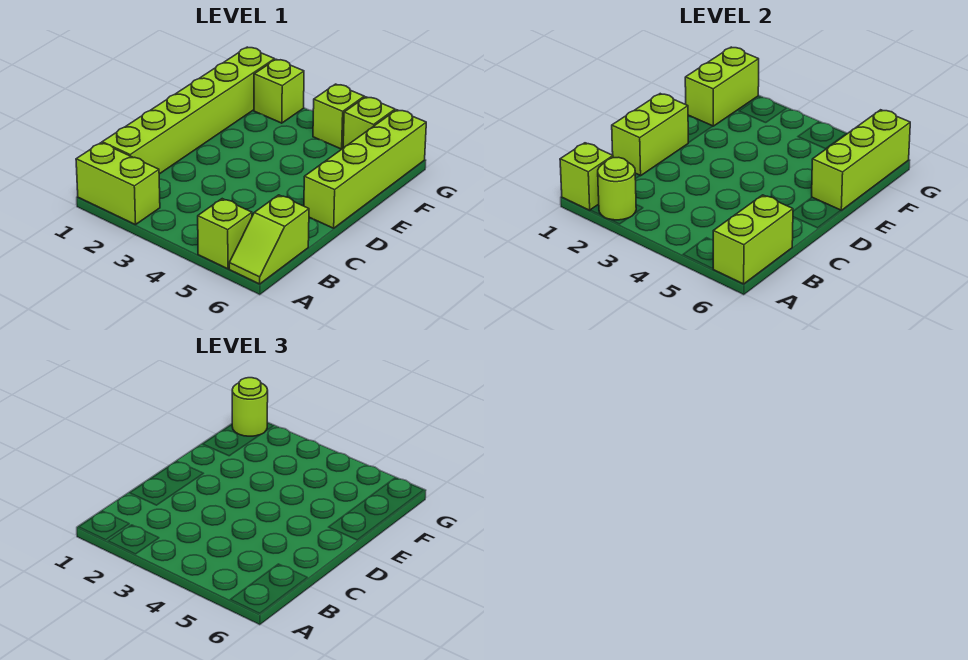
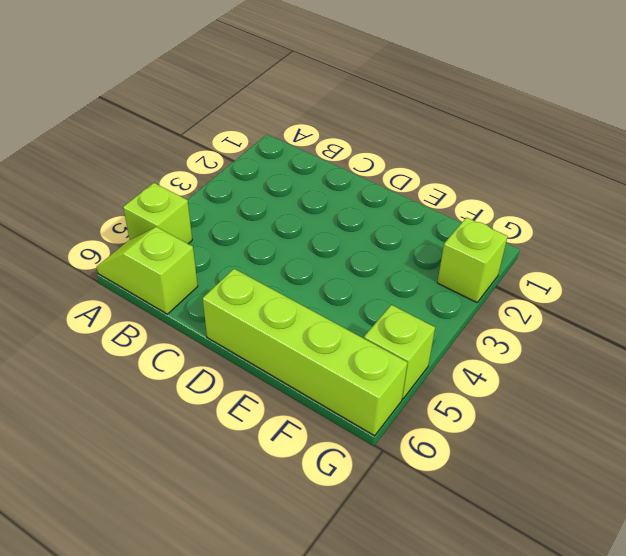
none -> lime brick A1:A2 level 1
none -> lime brick B1:G1 level 1
none -> lime brick G4 level 1

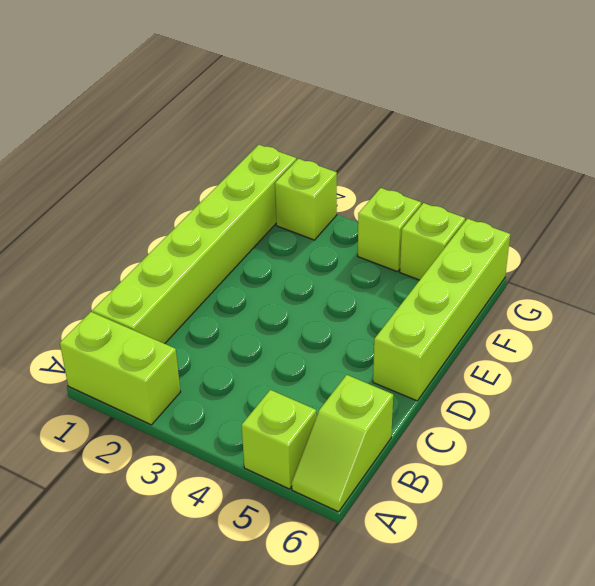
none -> lime brick A1 level 2
none -> lime round brick A2 level 2
none -> lime brick A6:B6 level 2

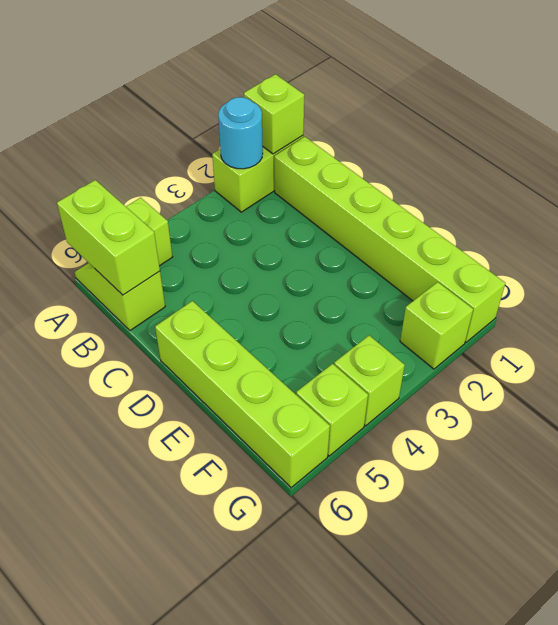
cyan round brick A2 level 2 -> lime round brick A2 level 2
none -> lime brick C1:D1 level 2
none -> lime brick E6:G6 level 2
none -> lime brick F1:G1 level 2

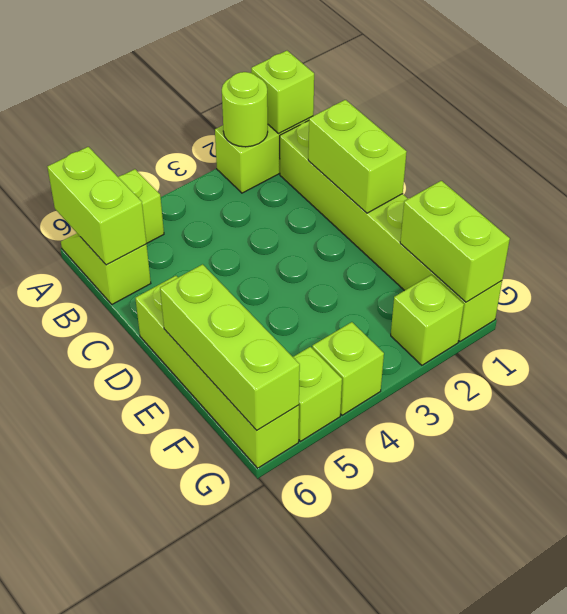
none -> lime round brick G1 level 3

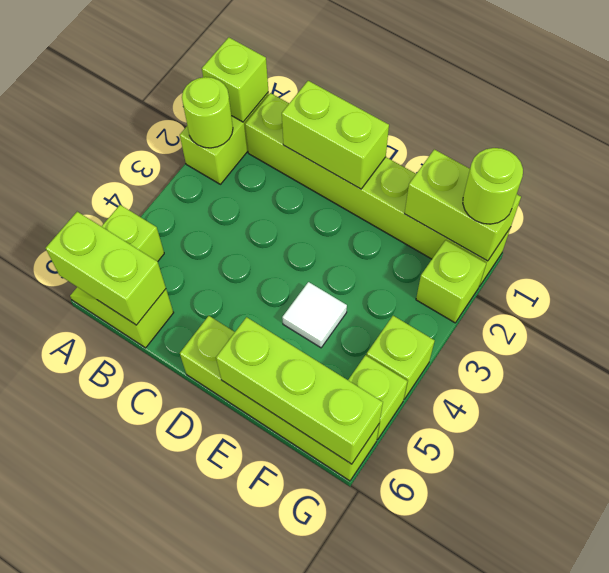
white tile E4 level 1 -> none

